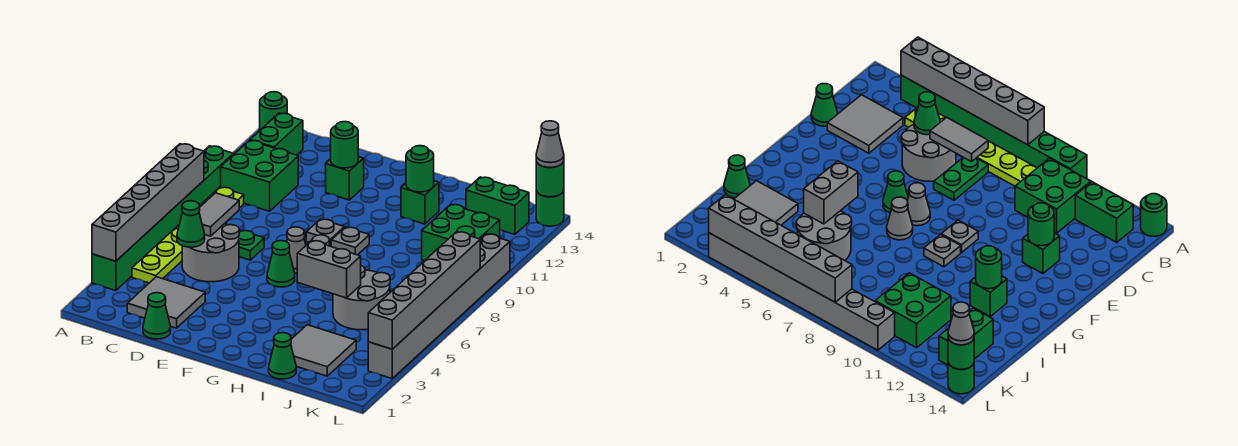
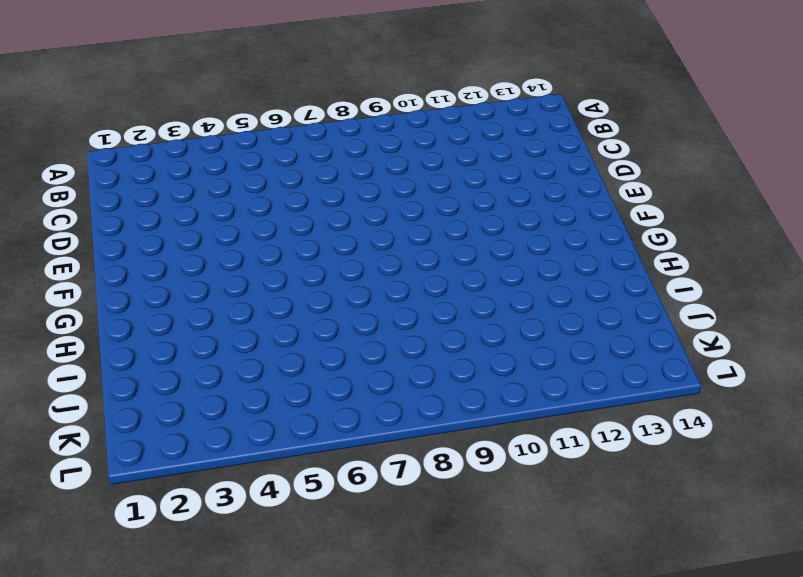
none -> green brick A3:A10 level 1
none -> green round brick A14 level 1
none -> lime plate B4:B9 level 1
none -> green brick B10:C11 level 1

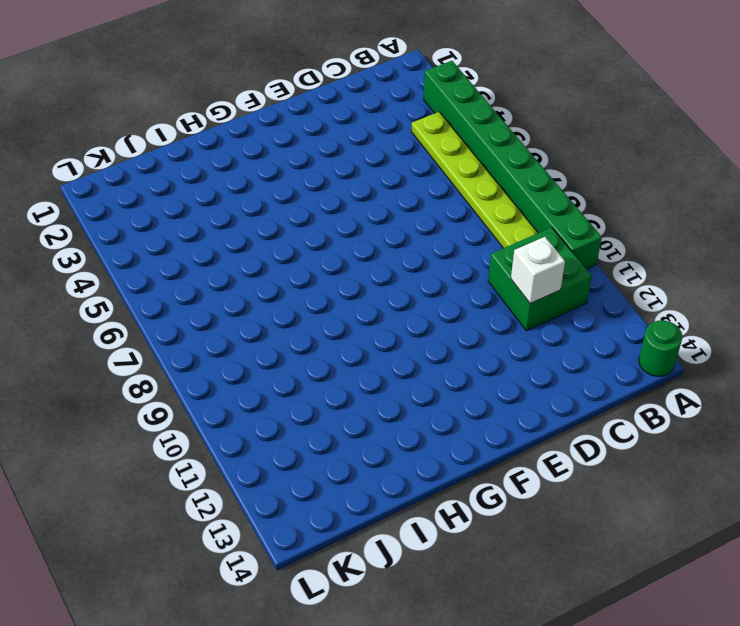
white brick C11 level 2 -> none
none -> green brick B12:B13 level 1
none -> grey tile C2:D3 level 1
none -> grey round brick C5:D6 level 1
none -> green plate C7:D7 level 1

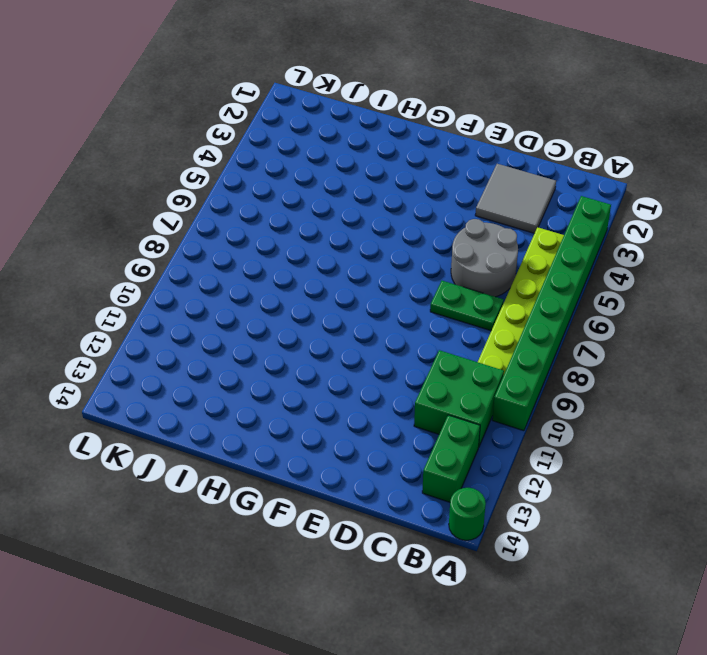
none -> green cone D1 level 1
none -> green brick E12 level 1
none -> green cone F6 level 1
none -> grey cone F7 level 1

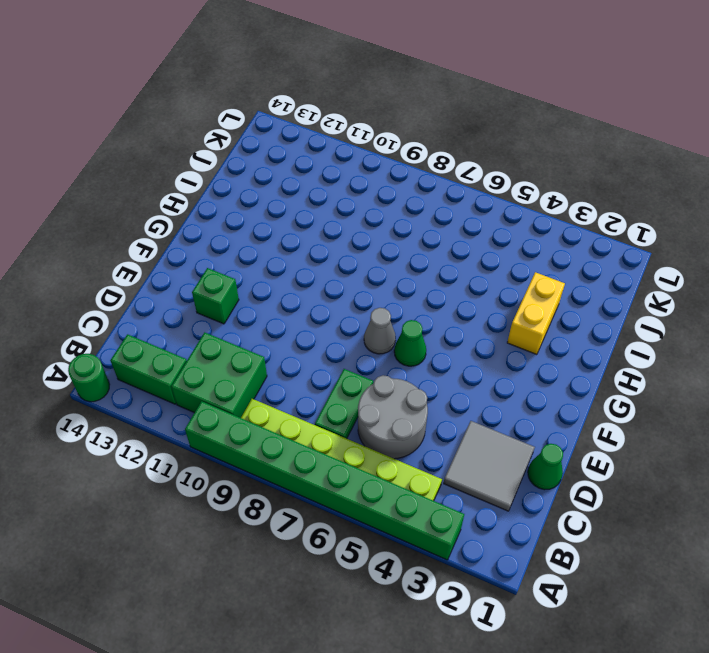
yellow brick H3:I3 level 1 -> grey tile I2:J3 level 1
none -> grey plate F9 level 1
none -> grey cone G7 level 1
none -> grey plate G9 level 1
none -> green brick H12 level 1

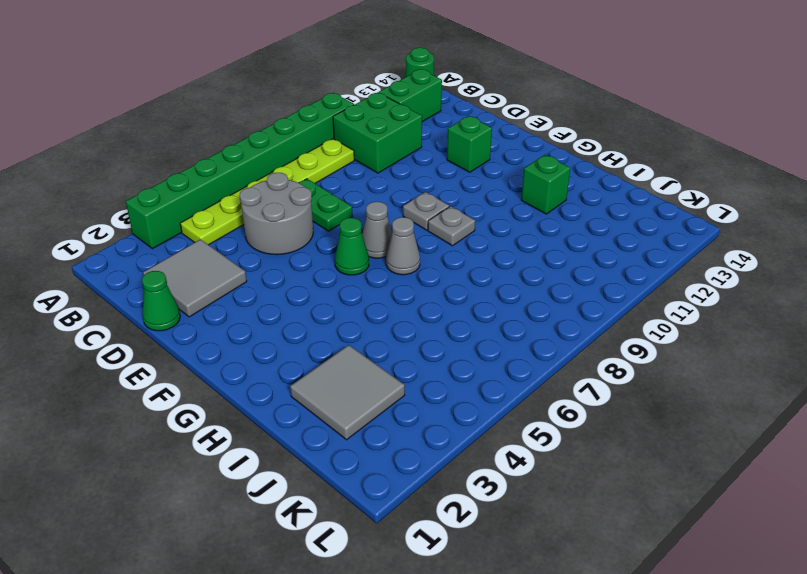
none -> green cone I1 level 1
none -> grey round brick I5:J6 level 1
none -> green brick J10:K11 level 1
none -> green brick J13:K13 level 1

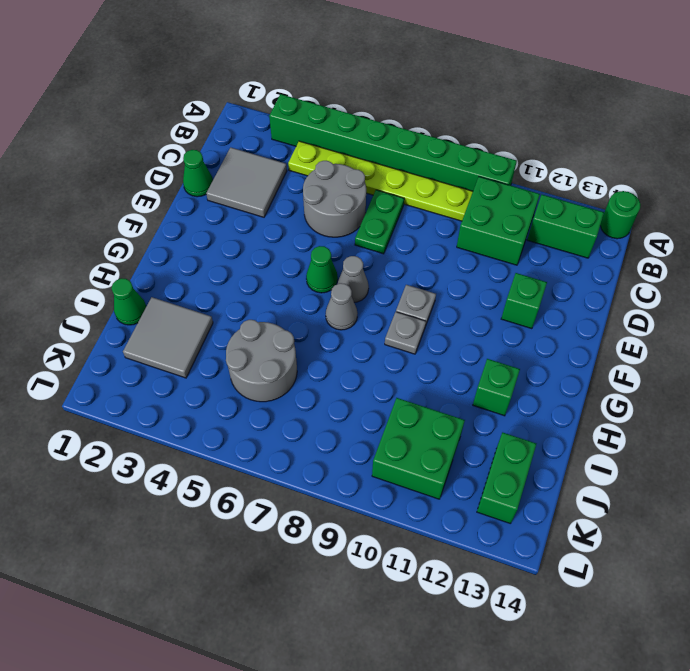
none -> grey brick L3:L10 level 1
none -> green round brick L14 level 1
none -> grey brick A3:A8 level 2
none -> green cone C5 level 2

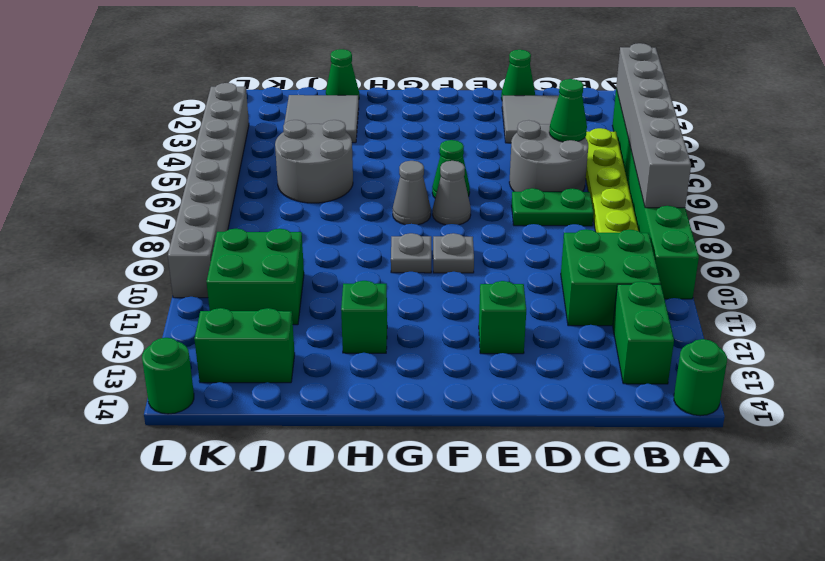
none -> grey tile C6:C7 level 2
none -> green round brick E12 level 2
none -> grey brick H5:I5 level 2
none -> green round brick H12 level 2

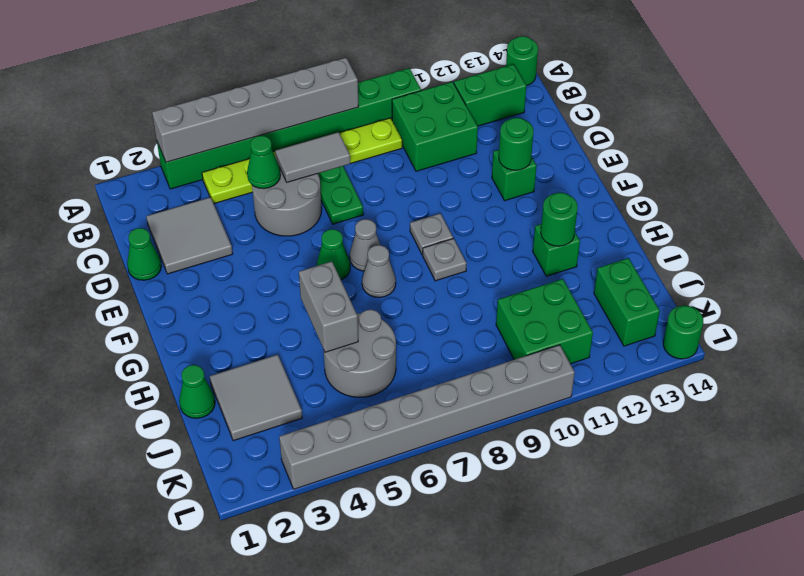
none -> grey brick L3:L8 level 2
none -> green round brick L14 level 2
none -> grey cone L14 level 3

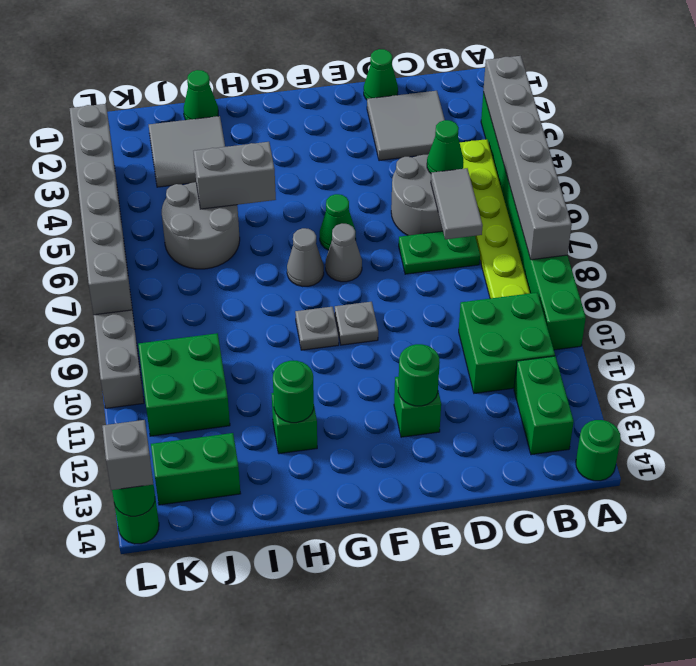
grey brick L14 level 3 -> grey cone L14 level 3

